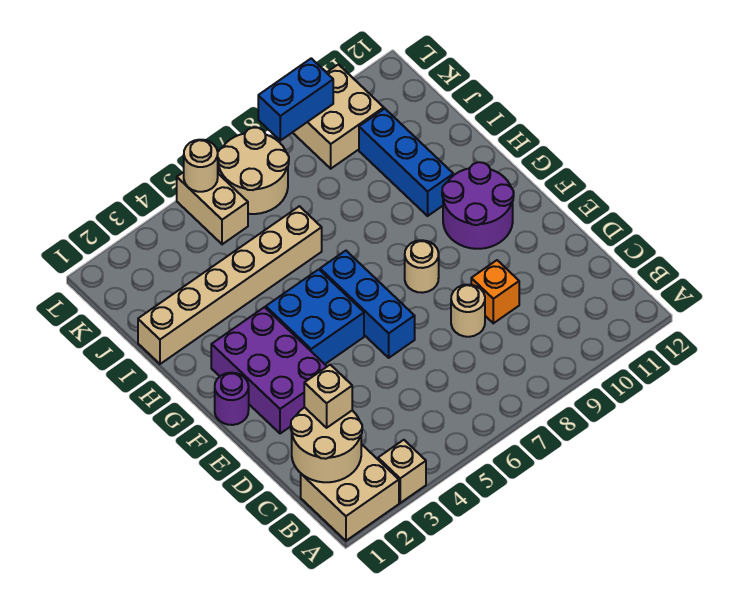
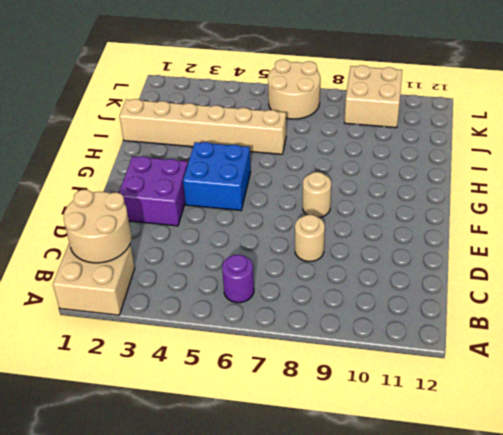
purple round brick B6 level 1 -> purple round brick F1 level 1
purple brick E2:F3 level 1 -> purple brick E2:G3 level 1
none -> tan brick A3 level 1
none -> orange brick D9 level 1
none -> blue brick E6:G6 level 1

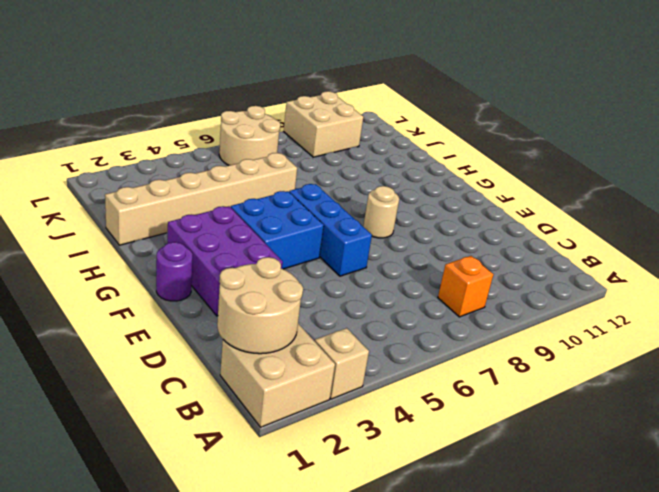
orange brick B8 level 1 -> orange brick D9 level 1
none -> tan round brick D8 level 1
none -> purple round brick F10:G11 level 1
none -> blue brick H10:J10 level 1

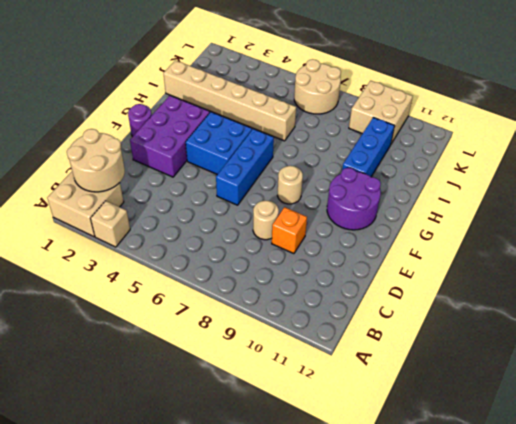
none -> tan brick K5:L5 level 1
none -> tan round brick L5 level 2
none -> blue brick L8:L9 level 2

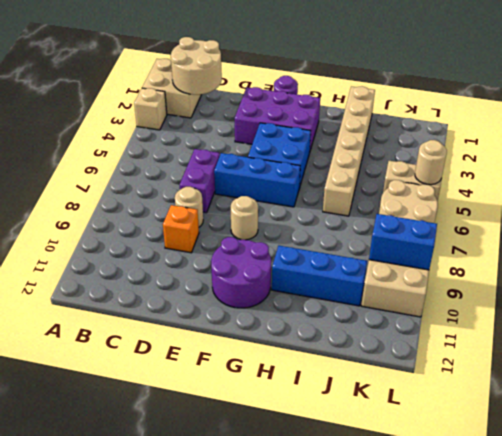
purple brick D6:D7 level 1 -> none
blue brick K9:L9 level 2 -> blue brick L8:L9 level 2
none -> tan brick C2 level 3

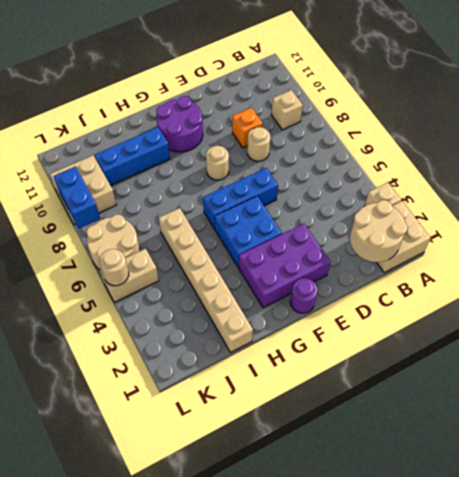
tan brick B9 level 1 -> tan brick C2 level 3

